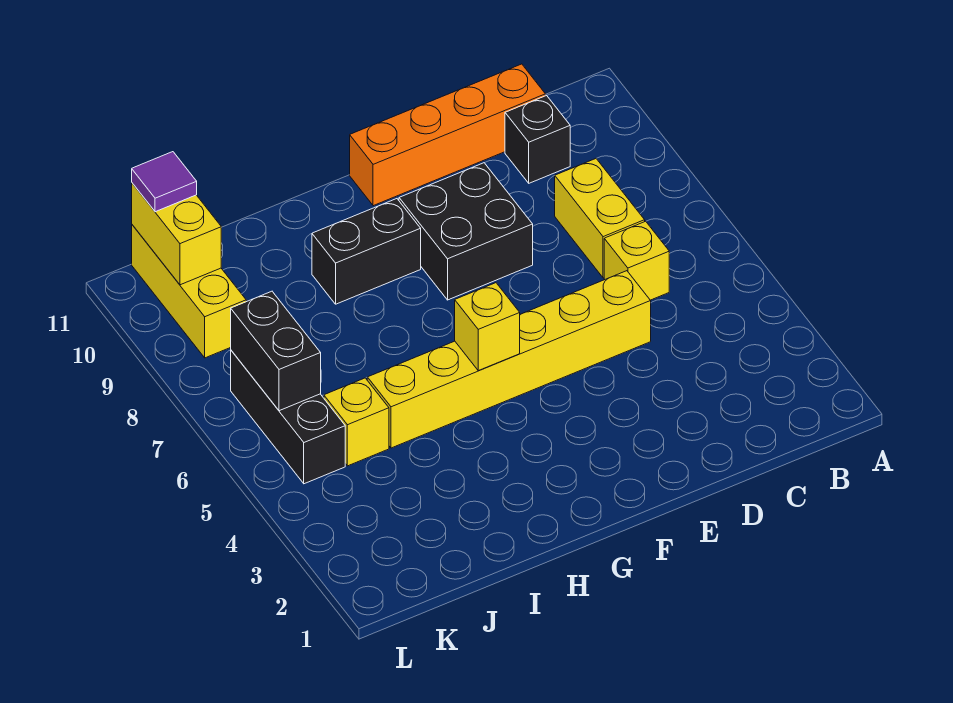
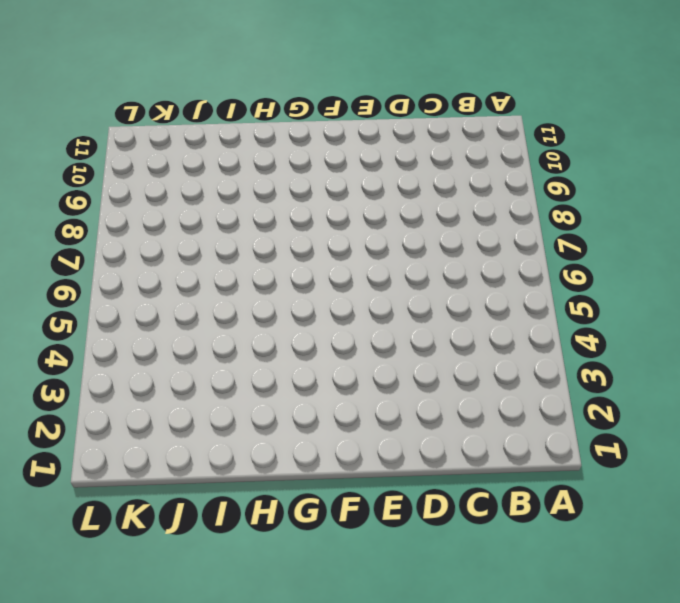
none -> yellow brick C6 level 1
none -> yellow brick C7:C8 level 1
none -> black brick C10 level 1

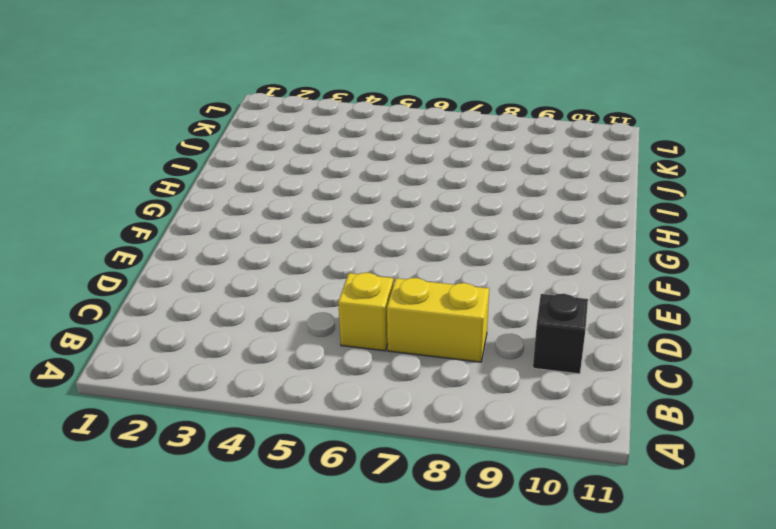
none -> orange brick C11:F11 level 1
none -> yellow brick D5:I5 level 1
none -> black brick E8:F9 level 1

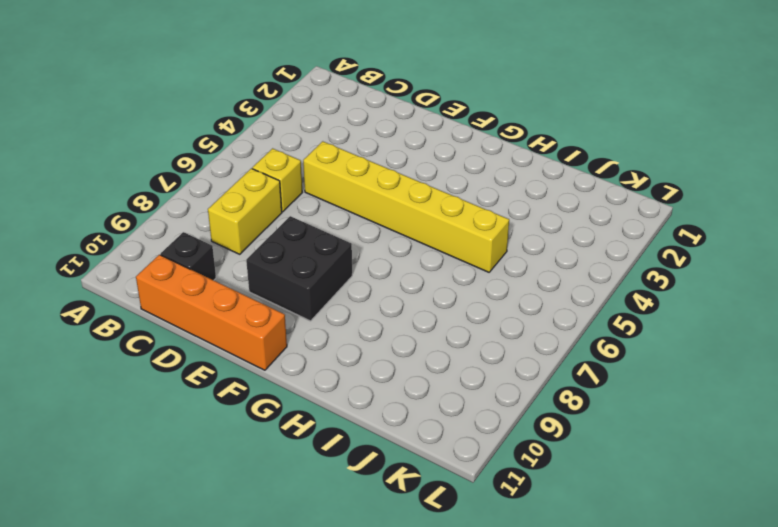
none -> black brick G9:H9 level 1
none -> yellow brick J5 level 1
none -> black brick K5:K7 level 1

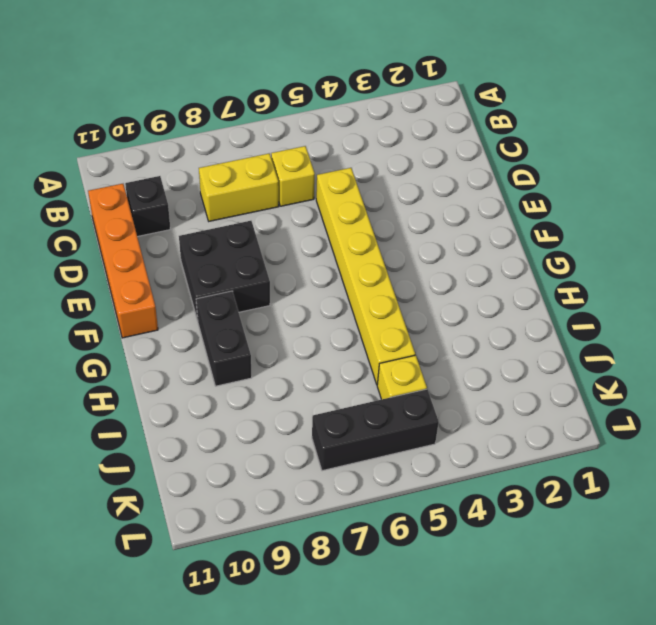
none -> yellow brick K9:K11 level 1
none -> yellow brick G5 level 2
none -> black brick K6:K7 level 2

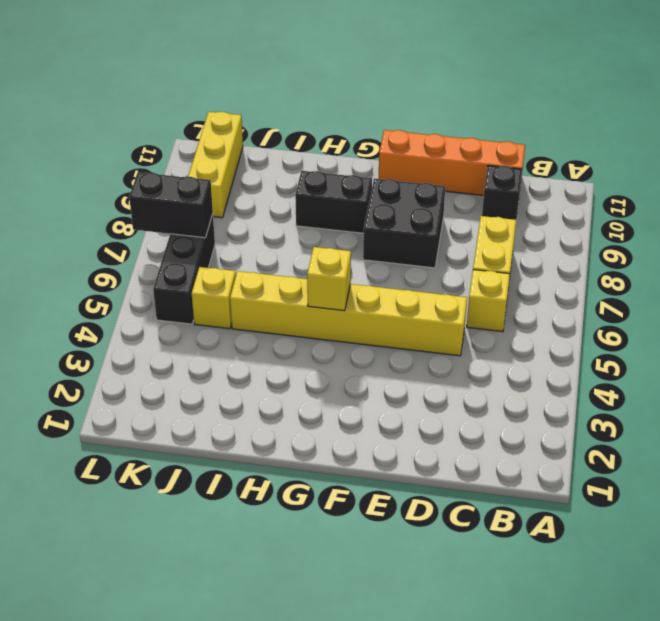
black brick K7:L7 level 2 -> black brick K6:K7 level 2
none -> yellow brick K10:K11 level 2
none -> purple tile K11 level 3

